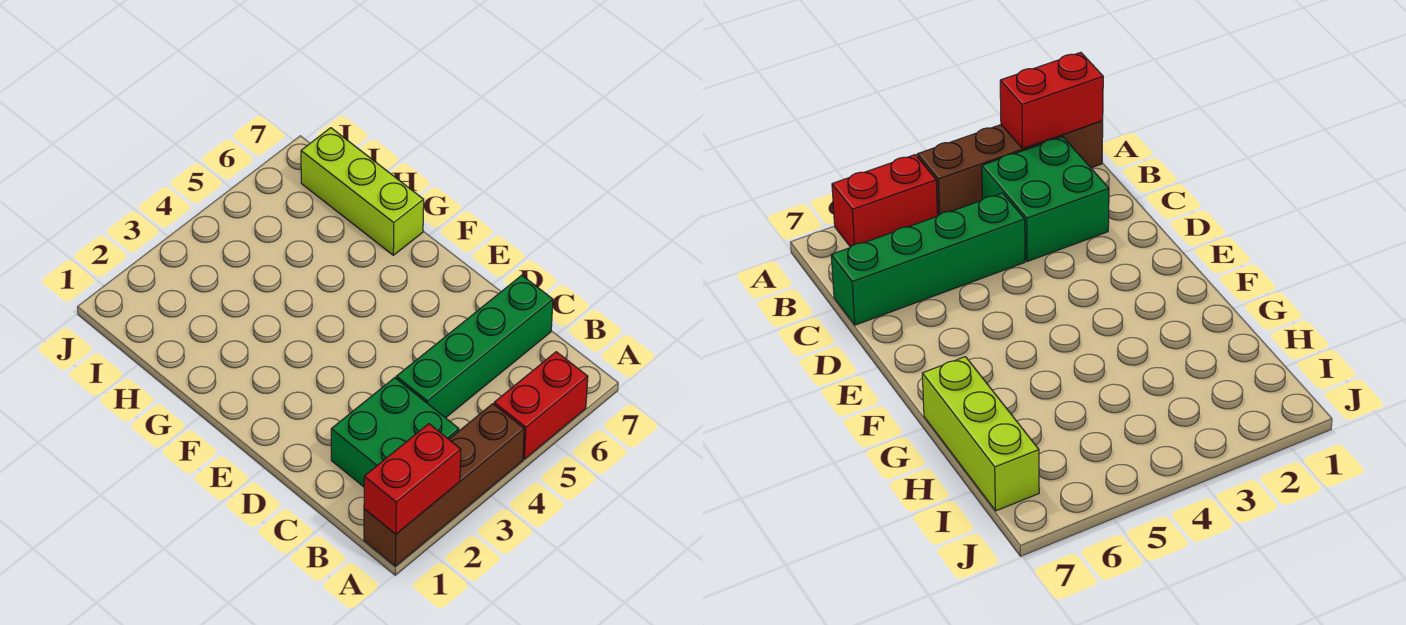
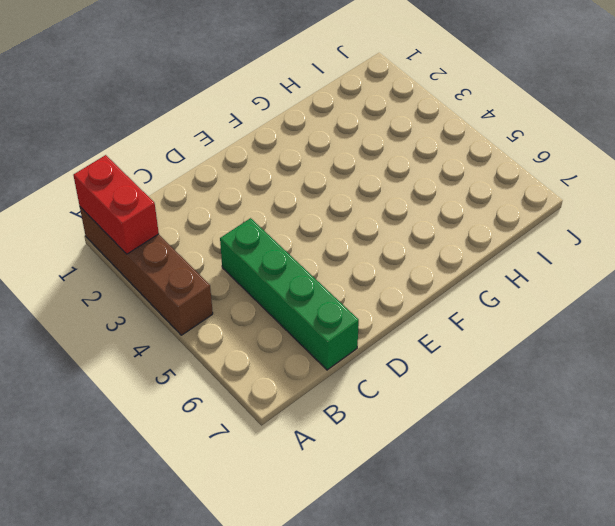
none -> red brick A5:A6 level 1
none -> green brick B2:C3 level 1

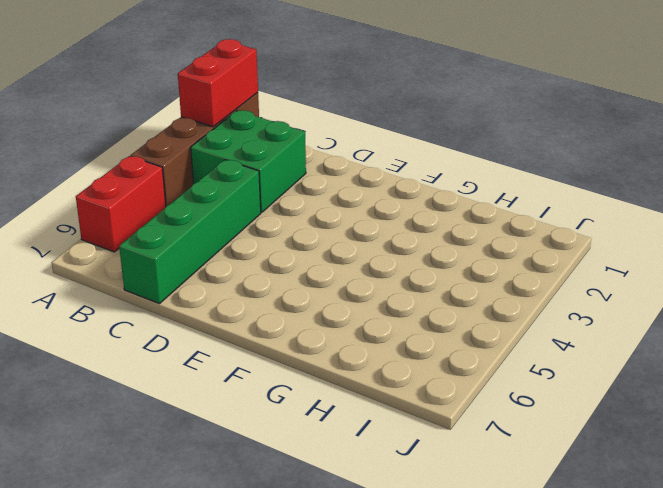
none -> lime brick G7:I7 level 1

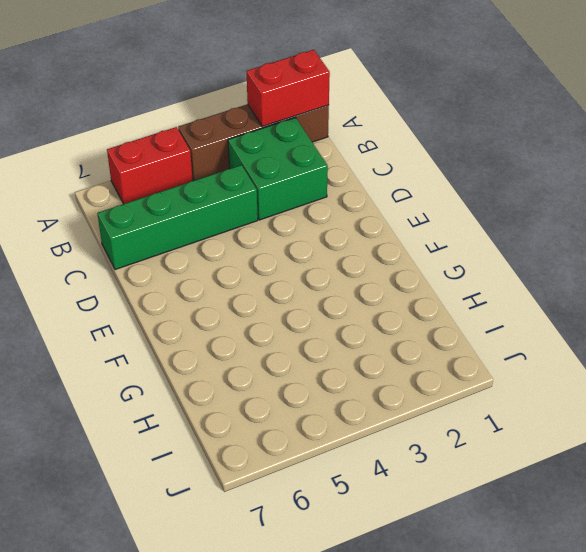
none -> lime brick G7:I7 level 1

